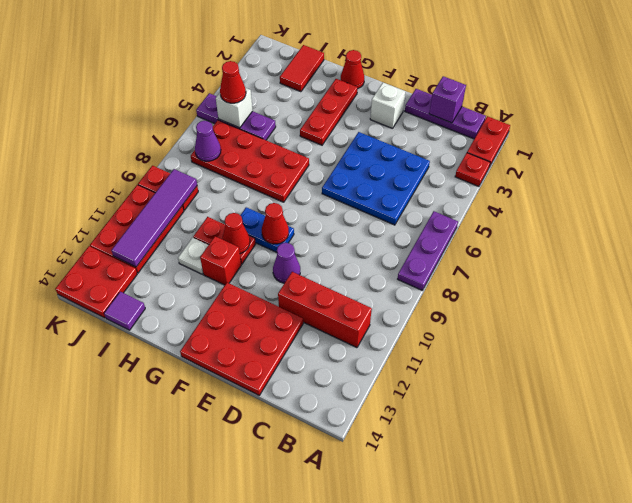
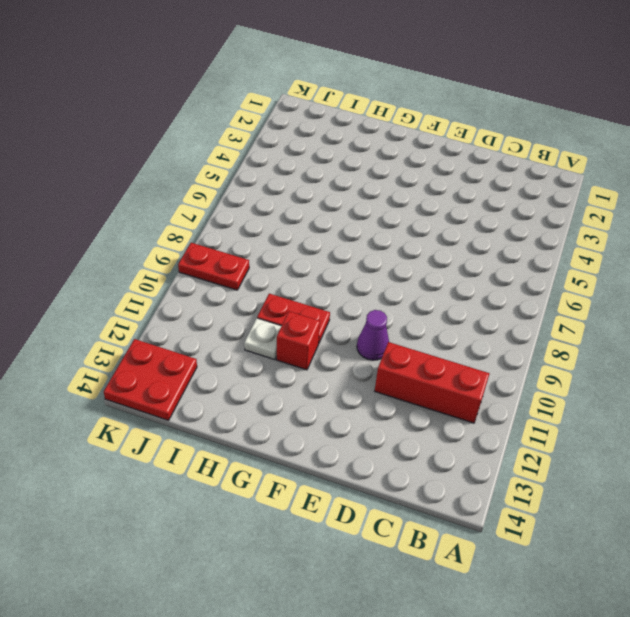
none -> red plate A1:A2 level 1
none -> red plate A3 level 1
none -> purple plate A6:A8 level 1

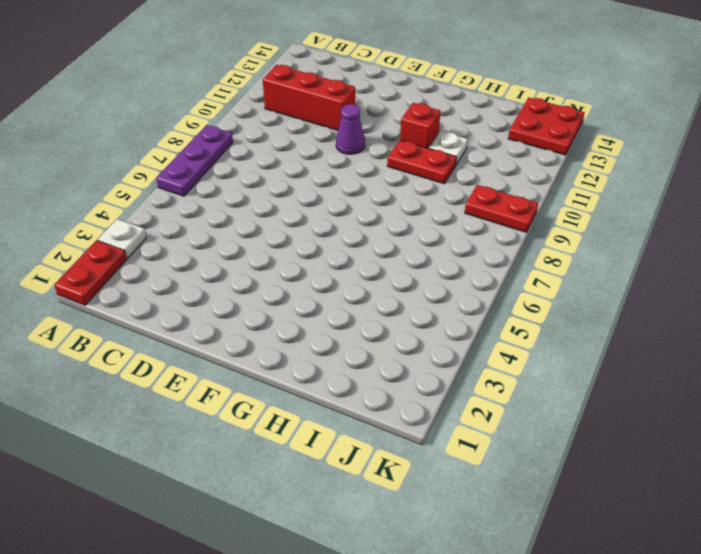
white plate A3 level 1 -> red plate A3 level 1
none -> purple plate B1:D1 level 1
none -> blue plate C4:E6 level 1
none -> red plate D12:F14 level 1

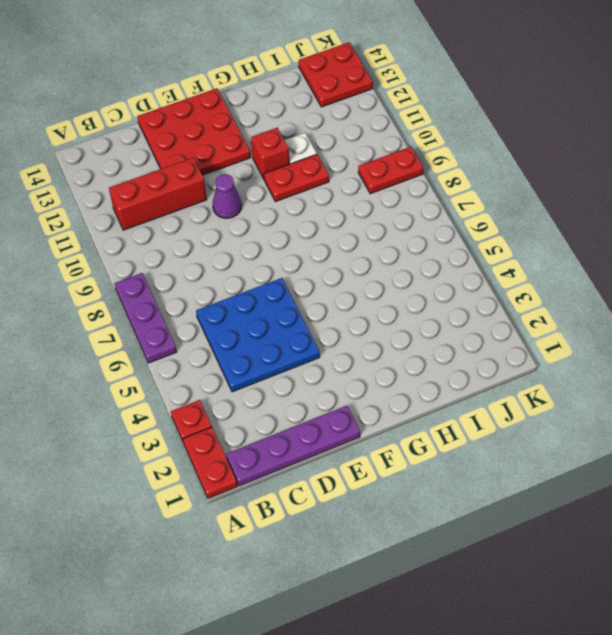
purple plate B1:E1 level 1 -> purple plate B1:D1 level 1
none -> white brick E2 level 1
none -> blue plate F9:G9 level 1
none -> red cone G1 level 1

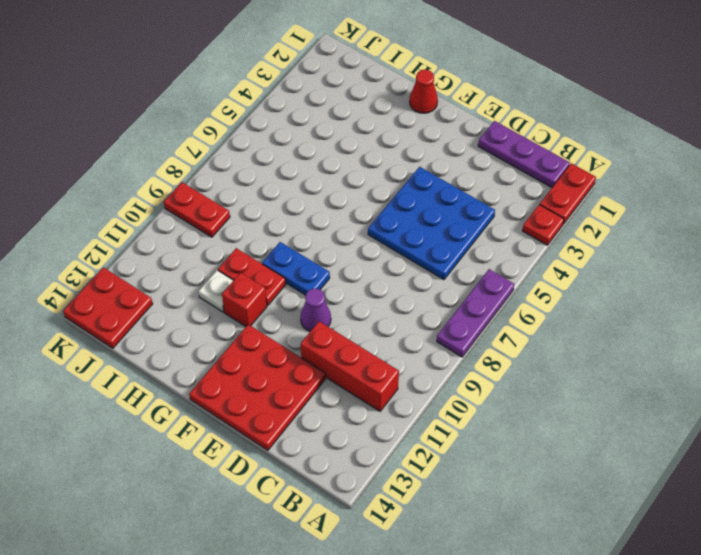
none -> white brick E2 level 1
none -> red plate G2:G4 level 1
none -> red plate G6:J7 level 1

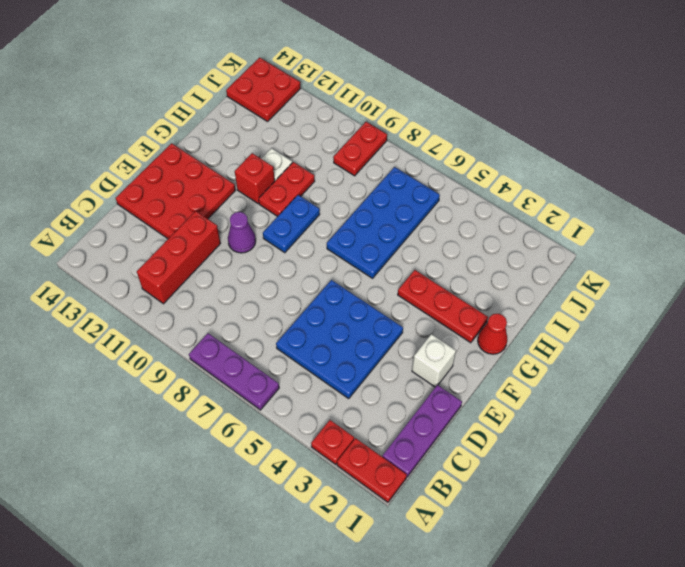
blue plate G6:J7 level 1 -> red plate G6:J7 level 1
none -> red tile I1:I2 level 1
none -> purple plate I5:K5 level 1
none -> purple tile I14 level 1

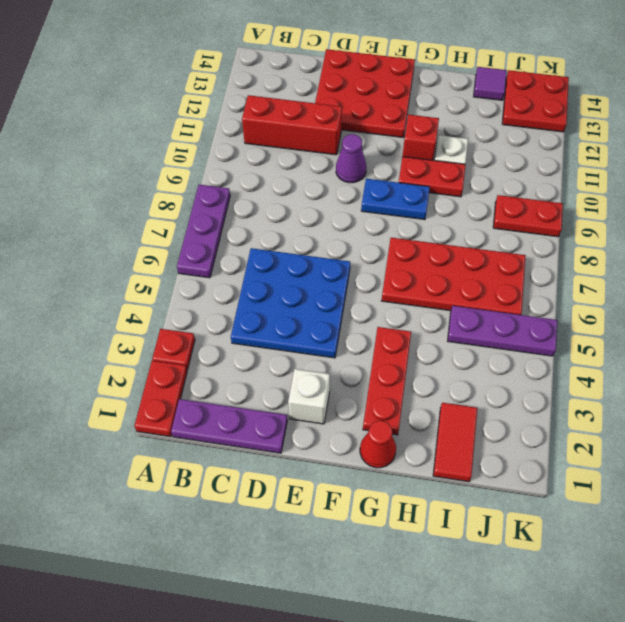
none -> red plate J10:K12 level 1
none -> purple brick C1 level 2
none -> red cone F9 level 2

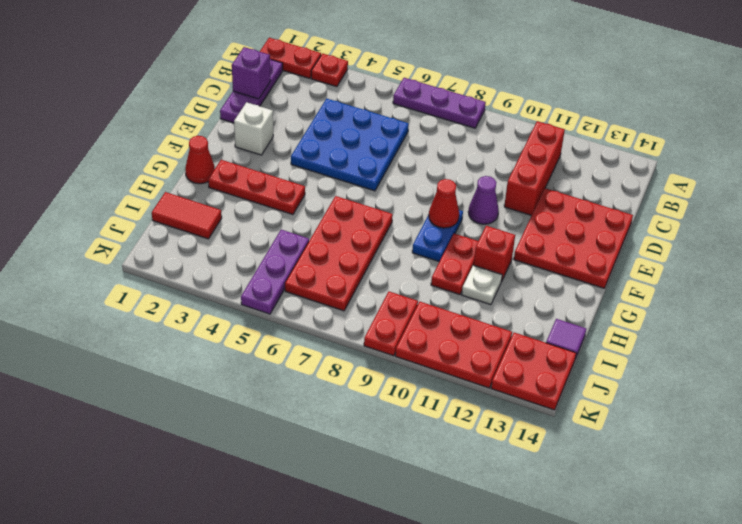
none -> red cone G10 level 2
none -> white brick J5 level 2
none -> purple cone J7 level 2

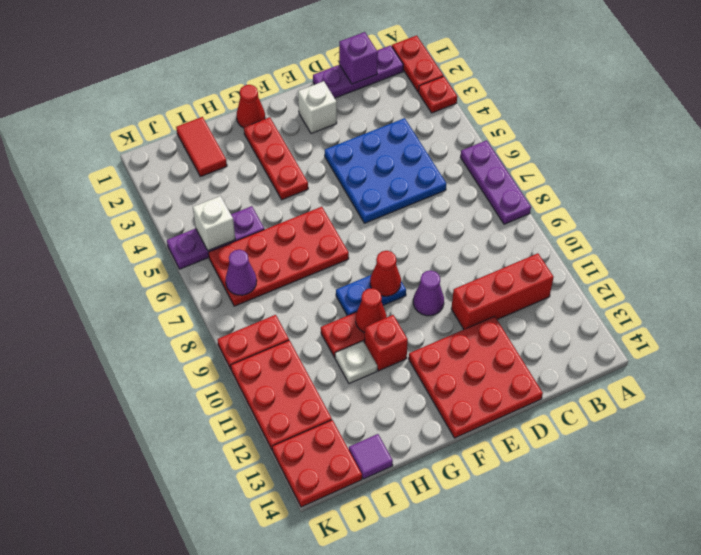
none -> purple tile J9:J12 level 2
none -> red cone J5 level 3

